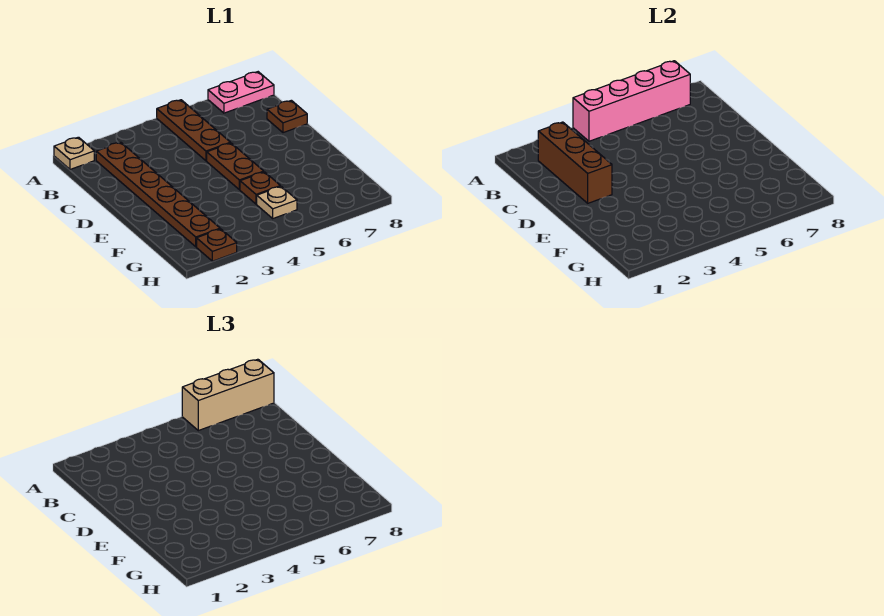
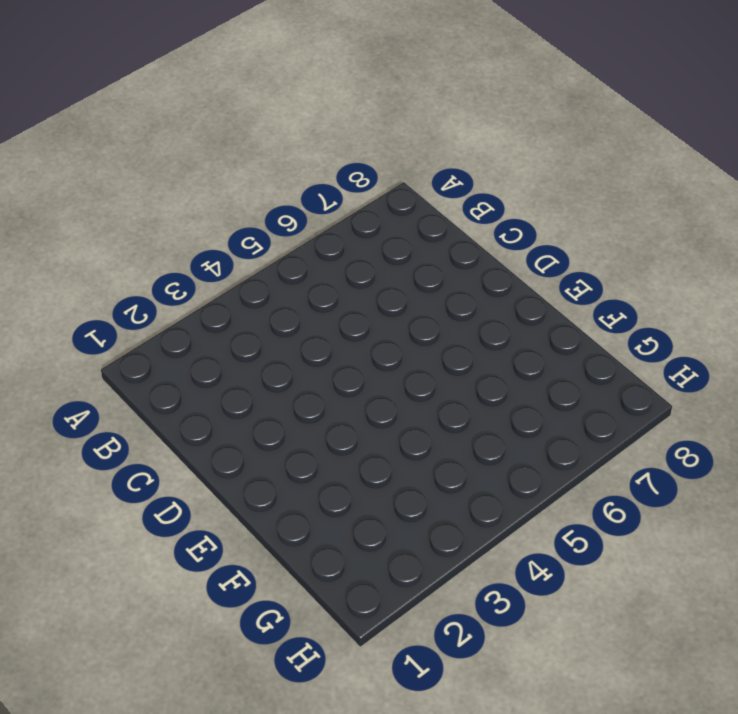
none -> tan plate A1 level 1
none -> brown plate A5:C5 level 1
none -> pink plate A7:A8 level 1

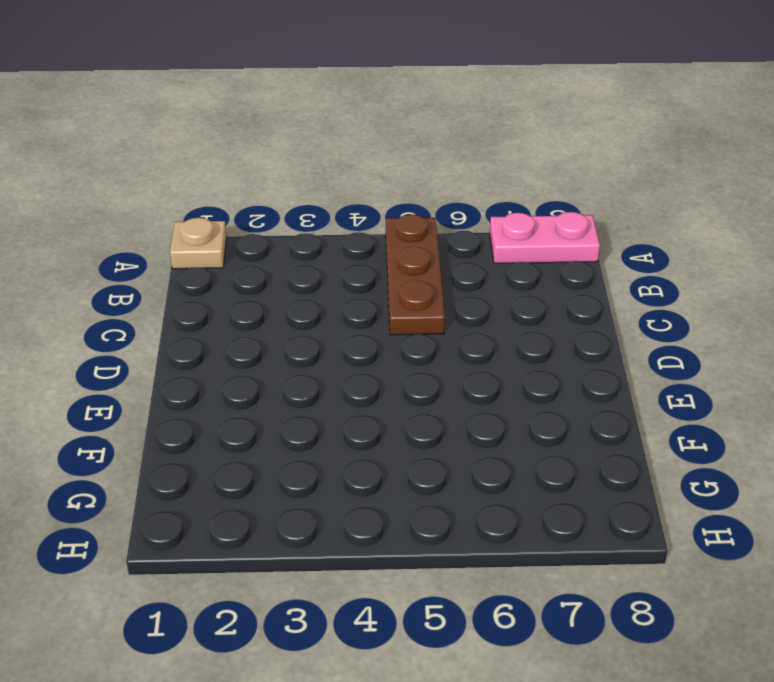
none -> brown plate B2:G2 level 1
none -> brown plate C8 level 1
none -> brown plate D5:E5 level 1

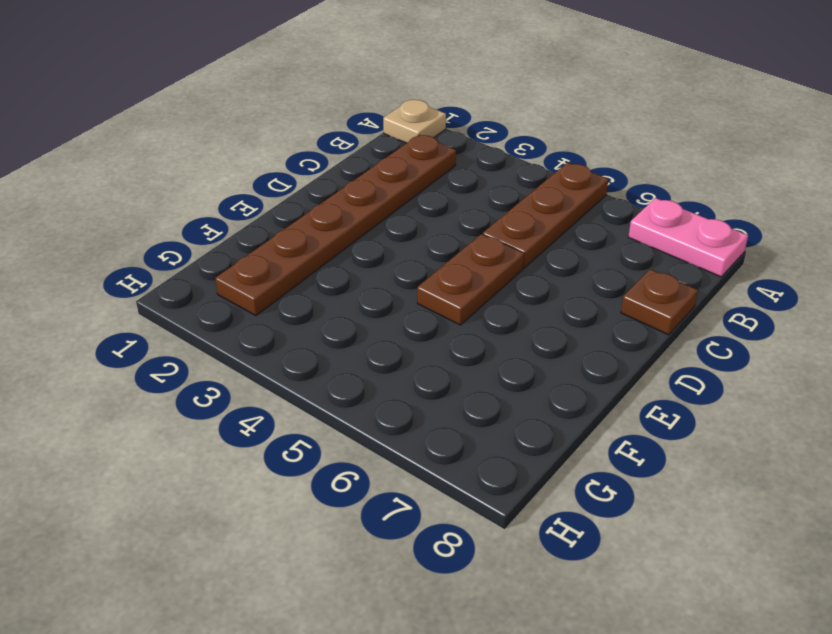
none -> brown plate F5 level 1
none -> tan plate G5 level 1
none -> brown plate H2 level 1

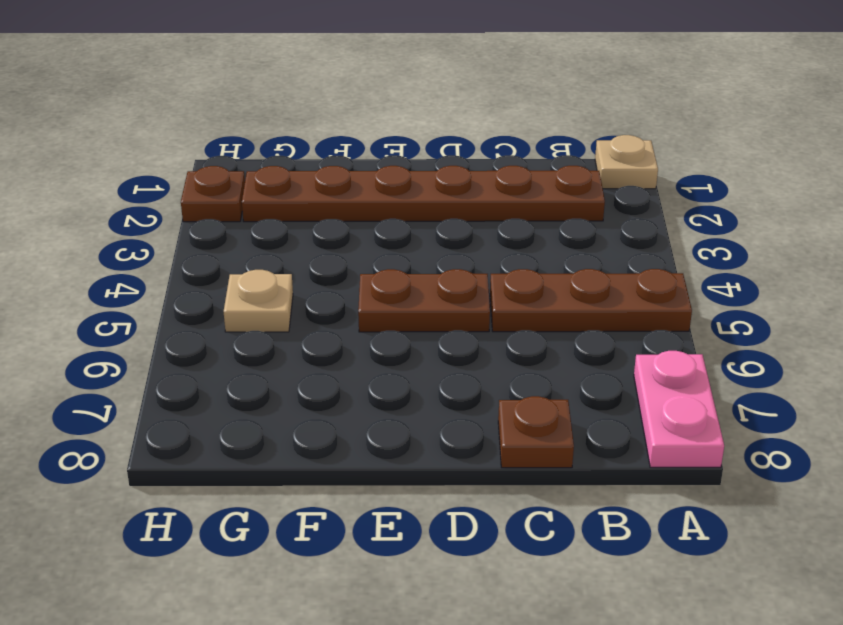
none -> brown plate F5 level 1
none -> pink brick A4:A7 level 2
none -> brown brick B2:D2 level 2

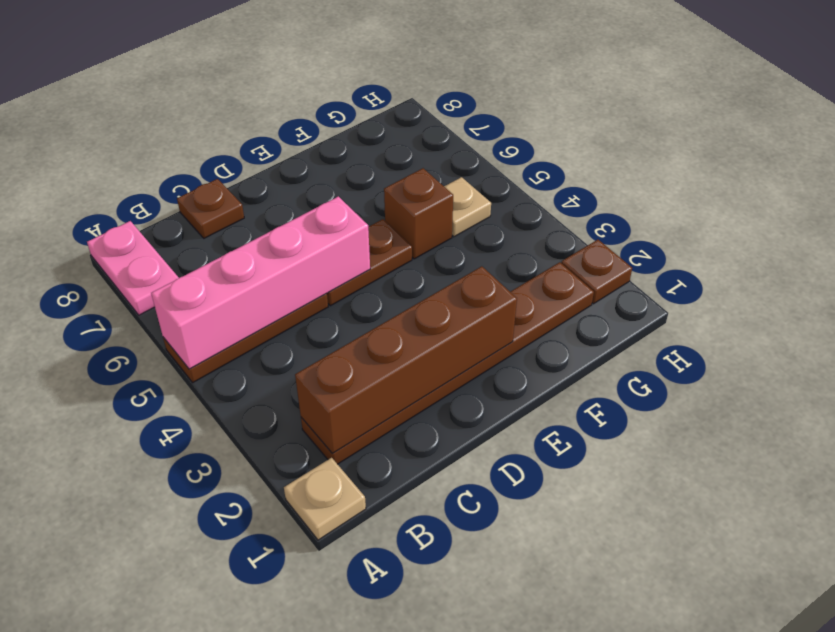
pink brick A5:D5 level 2 -> pink brick A4:A7 level 2
brown brick B2:E2 level 2 -> brown brick B2:D2 level 2
brown brick F5 level 1 -> brown plate F5 level 1
none -> tan brick A6:A8 level 3

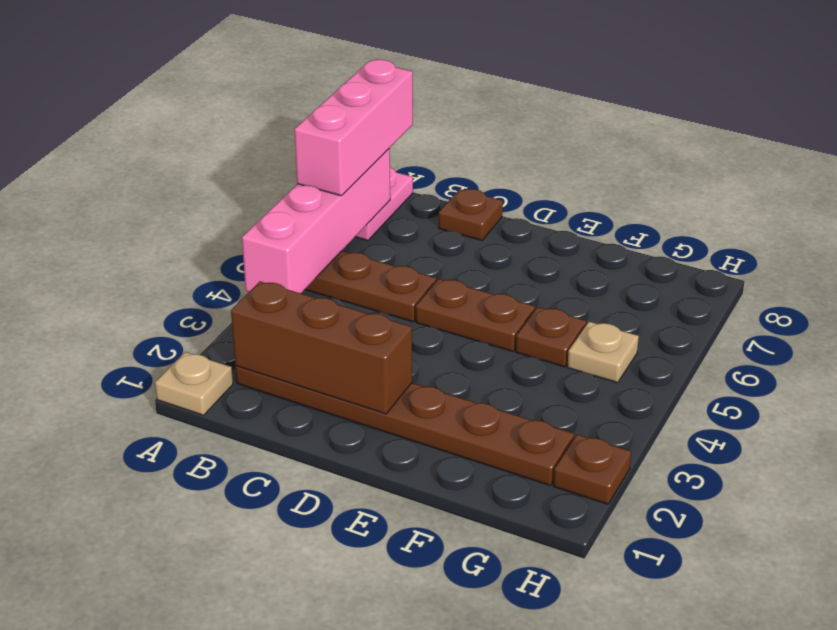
pink brick A6:A8 level 3 -> tan brick A6:A8 level 3

